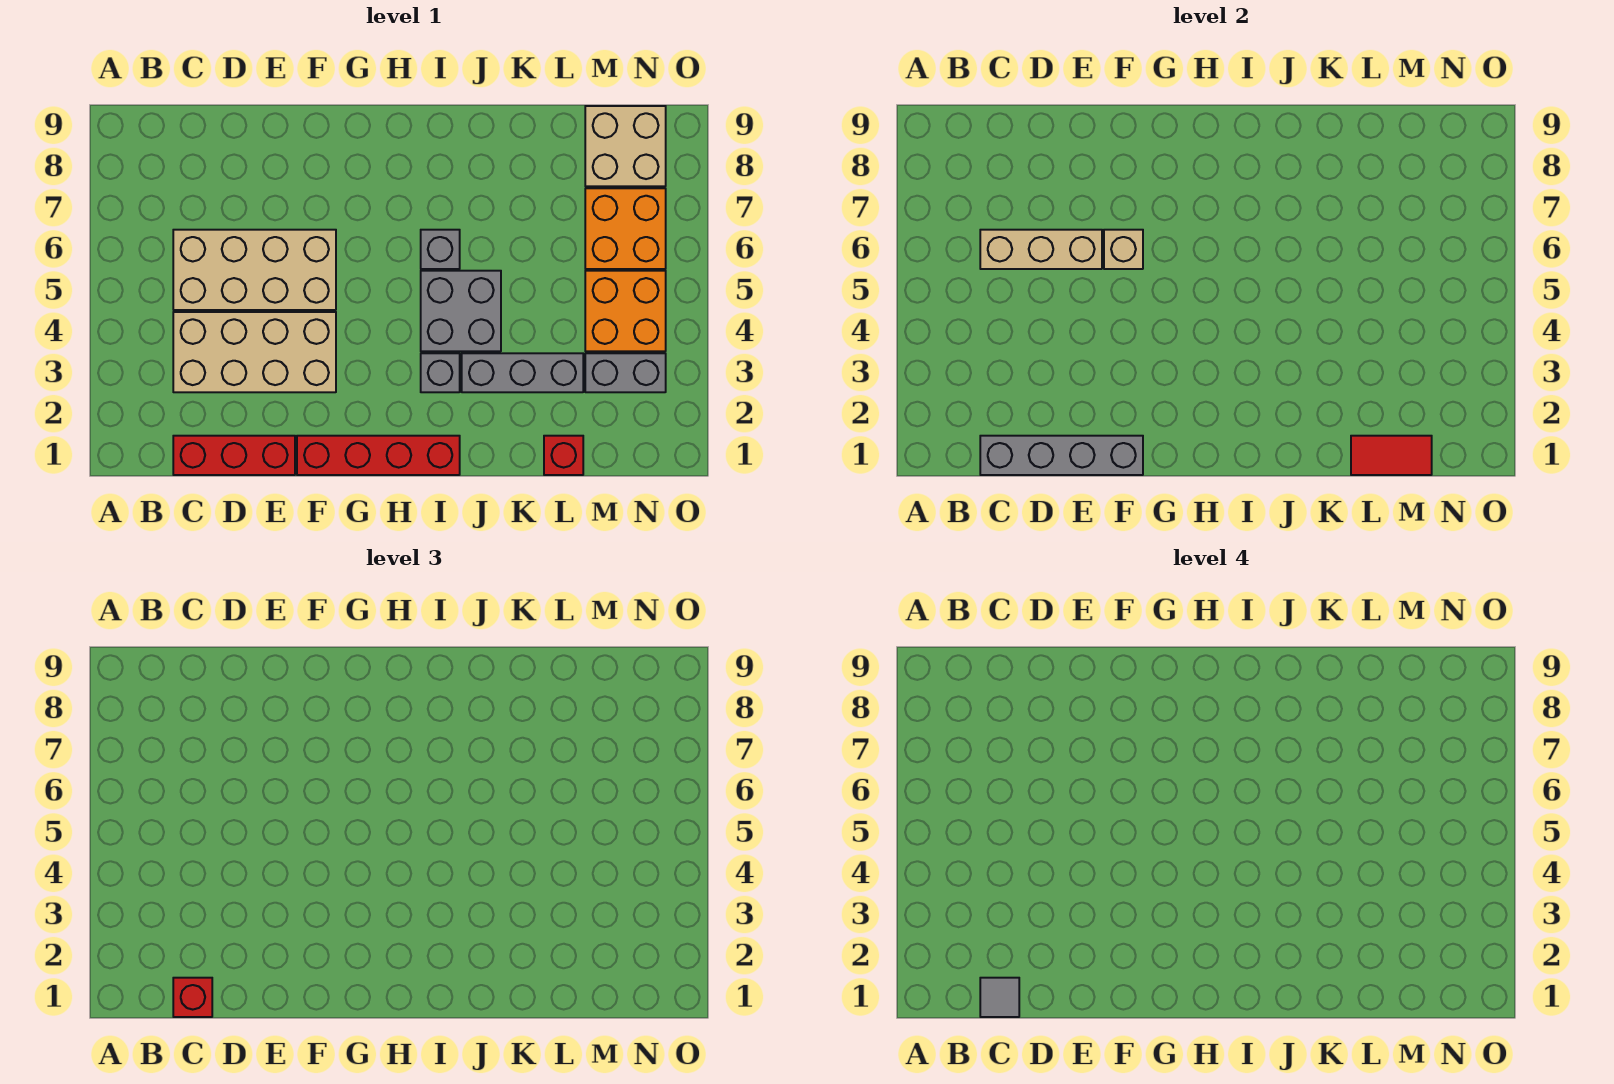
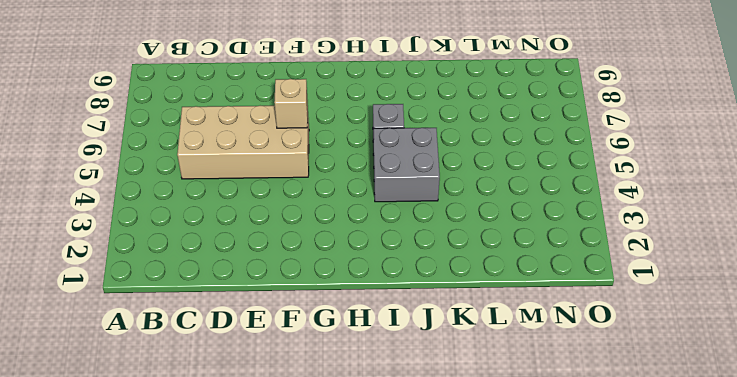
none -> red brick C1:E1 level 1
none -> tan brick C3:F4 level 1
none -> red brick F1:I1 level 1

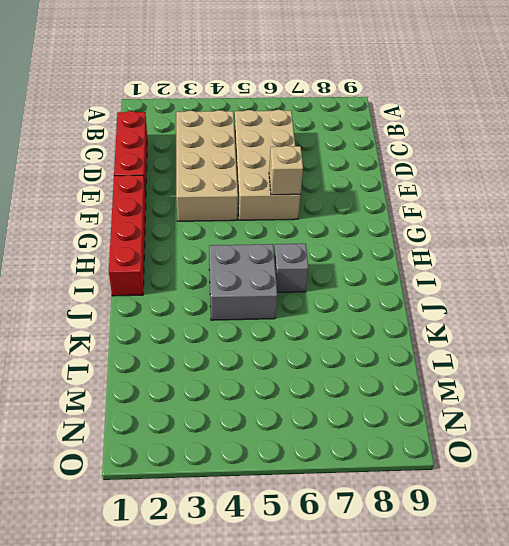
none -> grey brick I3 level 1
none -> grey brick J3:L3 level 1
none -> red brick L1 level 1

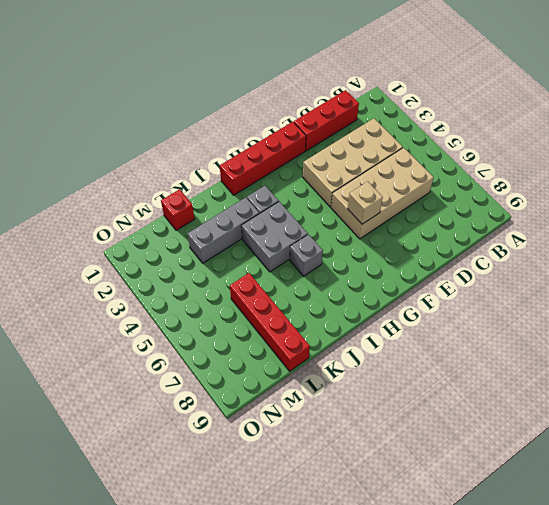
red brick L6:L9 level 1 -> none
none -> grey brick M3:N3 level 1
none -> orange brick M4:N5 level 1
none -> orange brick M6:N7 level 1

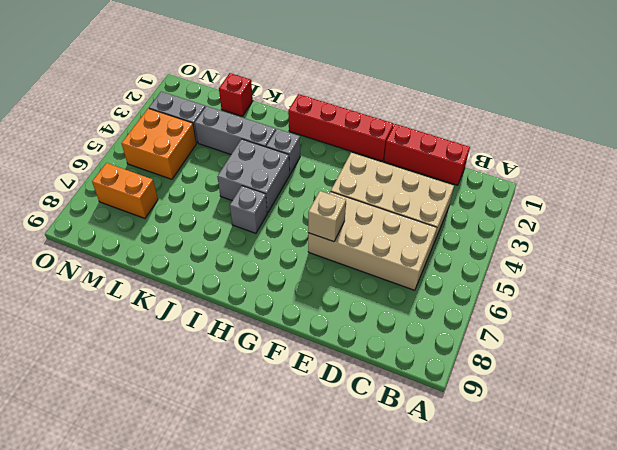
orange brick M7:N7 level 1 -> orange brick M6:N7 level 1
none -> tan brick M8:N9 level 1
none -> grey brick C1:F1 level 2
none -> tan brick C6:E6 level 2

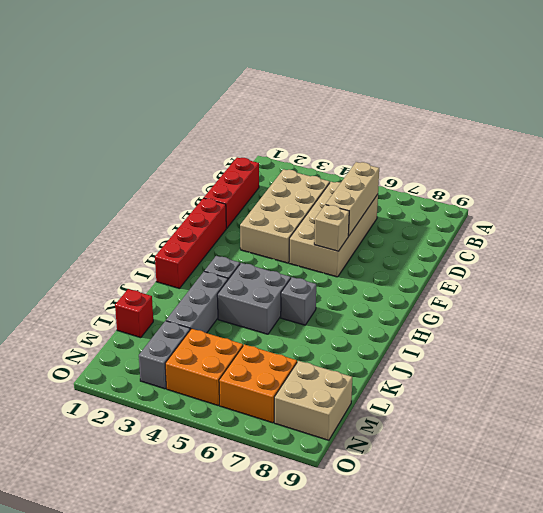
none -> grey brick C1:F1 level 2
none -> red tile L1:M1 level 2
none -> red brick C1 level 3

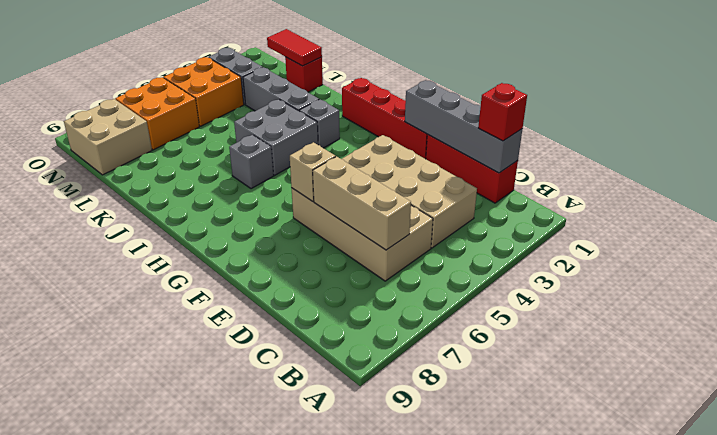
none -> grey tile C1 level 4

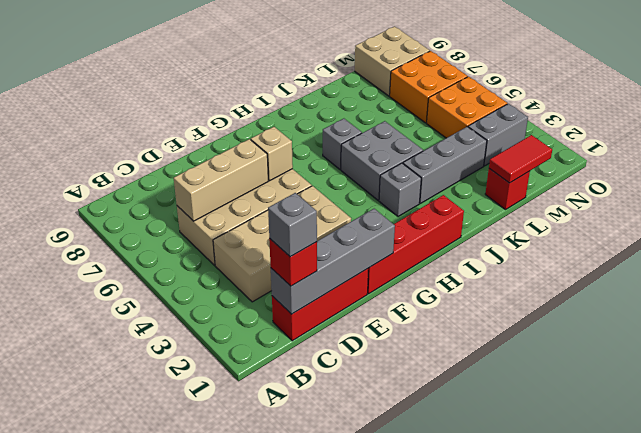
grey brick C1 level 4 -> grey tile C1 level 4

